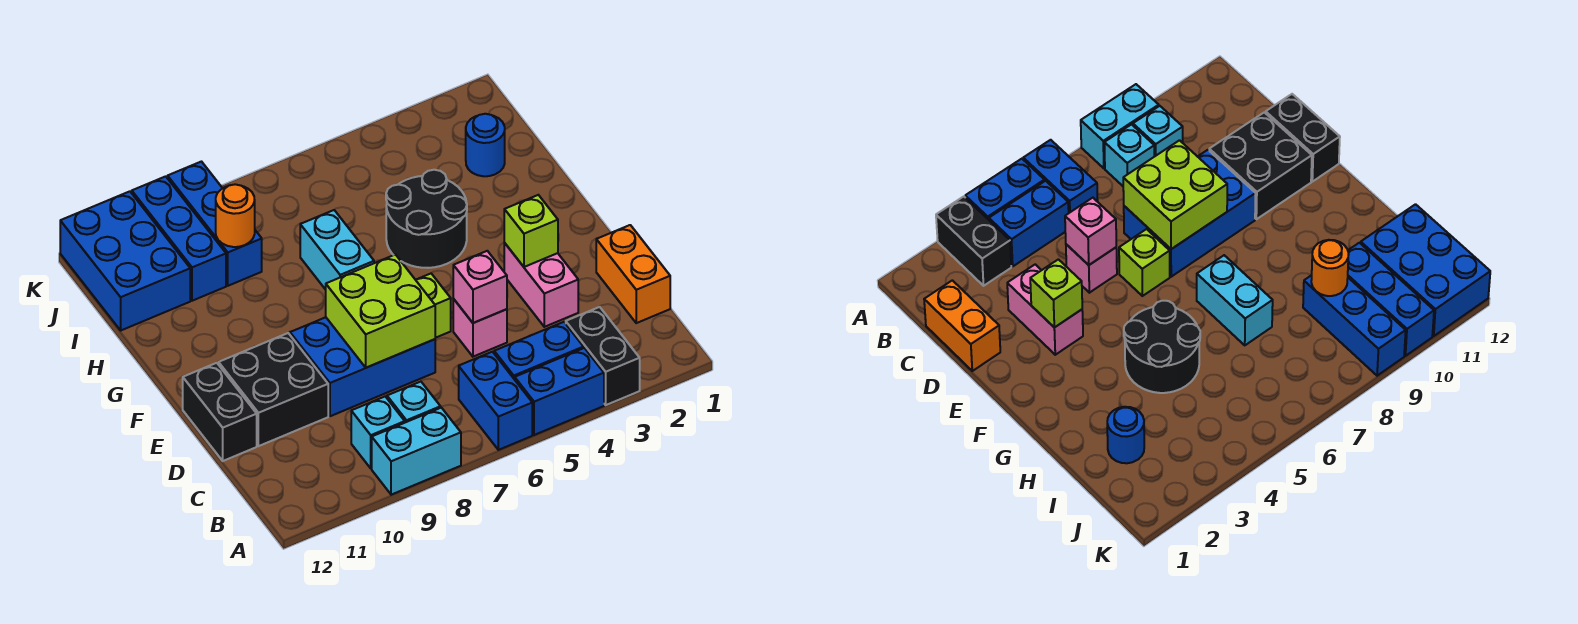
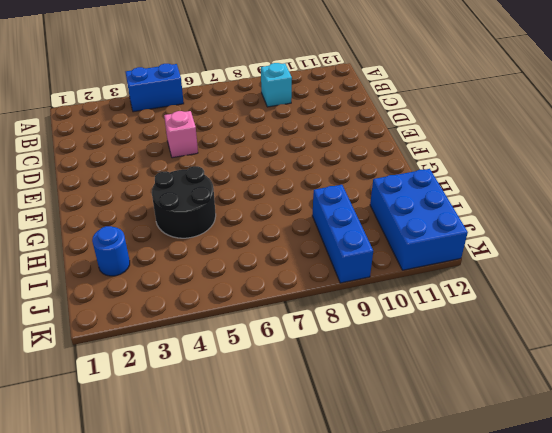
none -> black brick A3:B3 level 1
none -> blue brick A6:B6 level 1
none -> cyan brick A8:A9 level 1

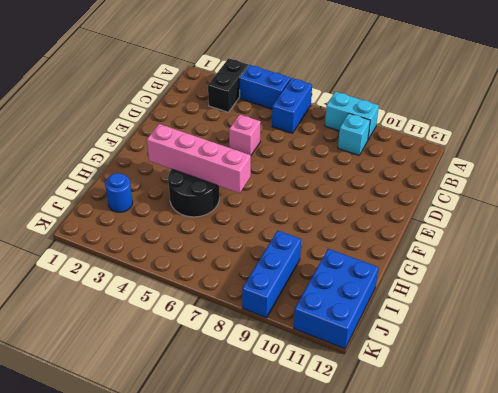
pink brick G3:G6 level 2 -> none
none -> blue brick B4:B5 level 1
none -> cyan brick B8 level 1
none -> orange brick C1:D1 level 1

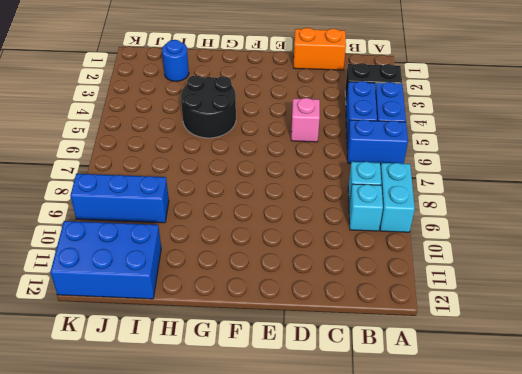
none -> pink brick D3:E3 level 1
none -> blue brick D7:E9 level 1
none -> black brick D10:E11 level 1

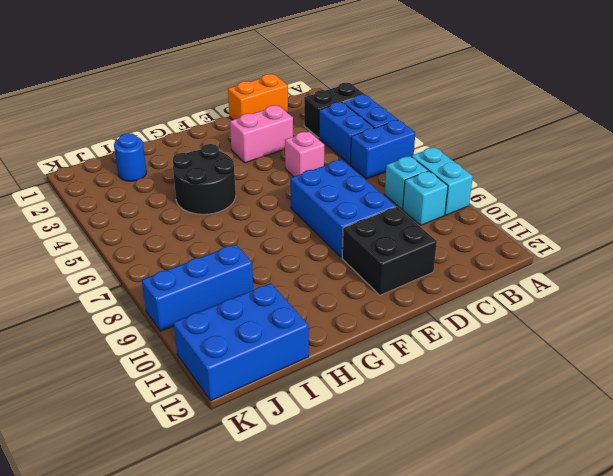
none -> black brick D12:E12 level 1
none -> lime brick E6 level 1
none -> cyan brick G7:H7 level 1

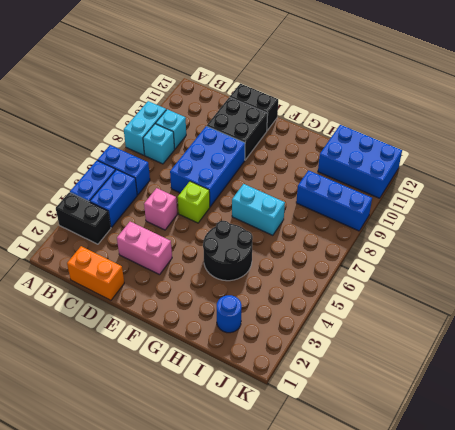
none -> blue brick I10:K10 level 1
none -> pink brick D5 level 2
none -> lime brick D7:E8 level 2

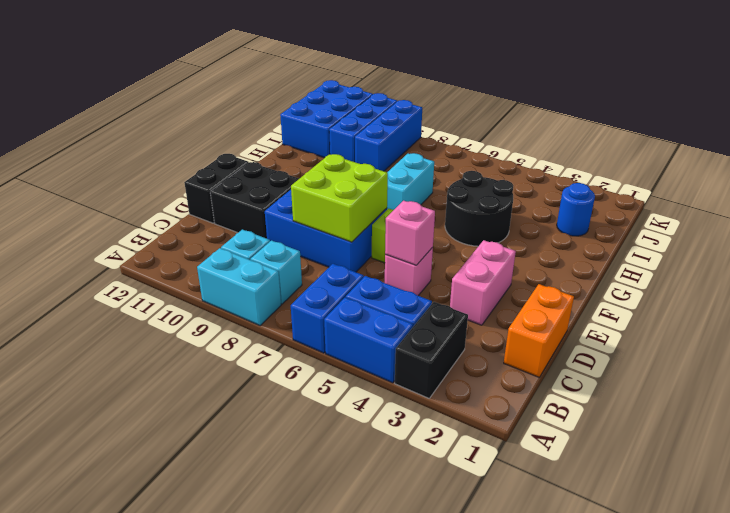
none -> lime brick E3 level 2
none -> orange round brick I9 level 2

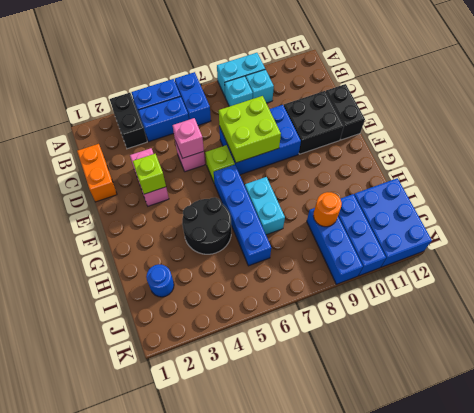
blue brick F6:I6 level 1 -> none

